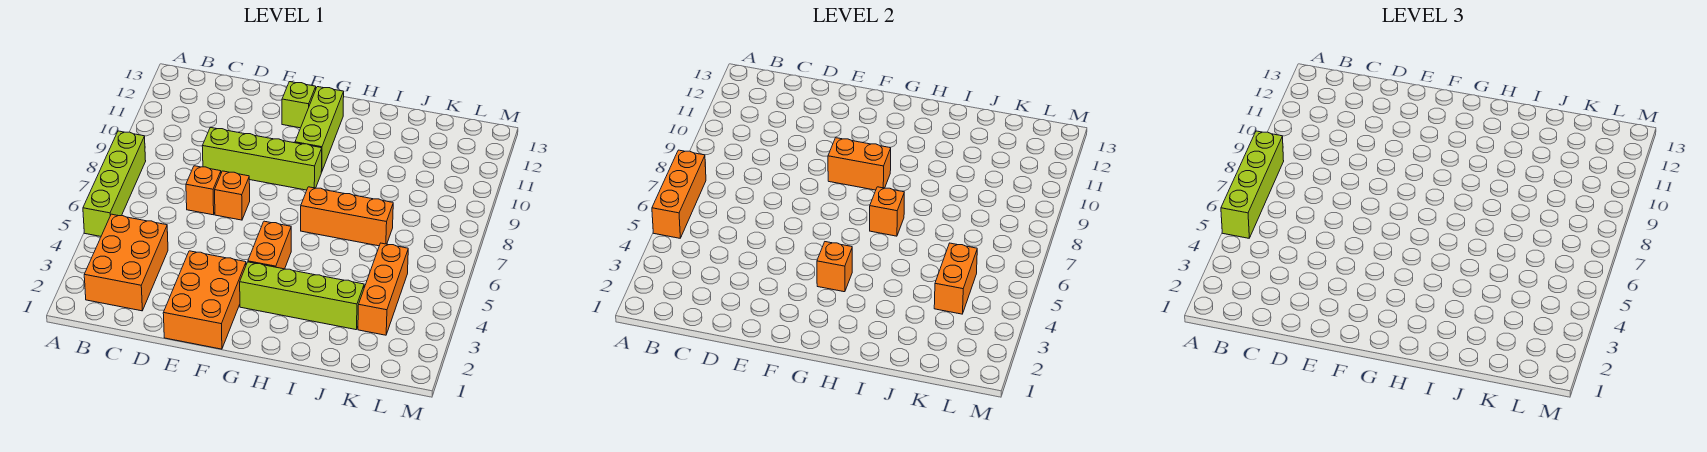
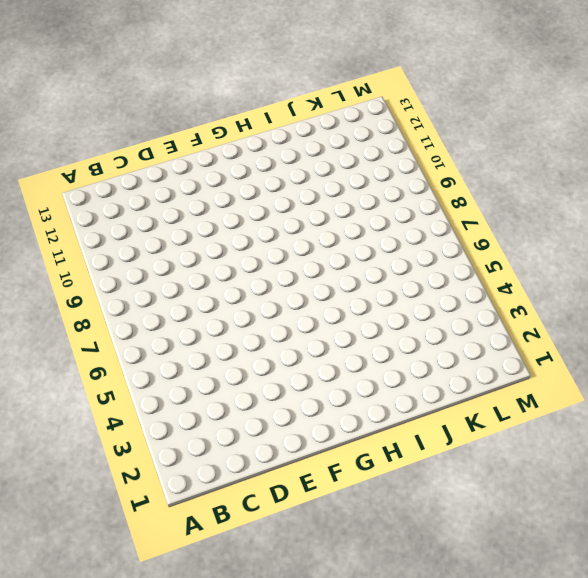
none -> lime brick A5:A8 level 1
none -> orange brick B2:C4 level 1
none -> orange brick D7 level 1

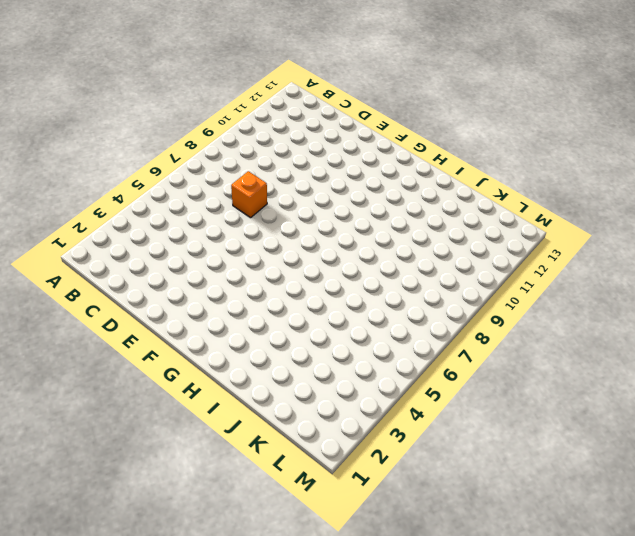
none -> lime brick A5:A8 level 1
none -> orange brick B2:C4 level 1
none -> lime brick D9:G9 level 1

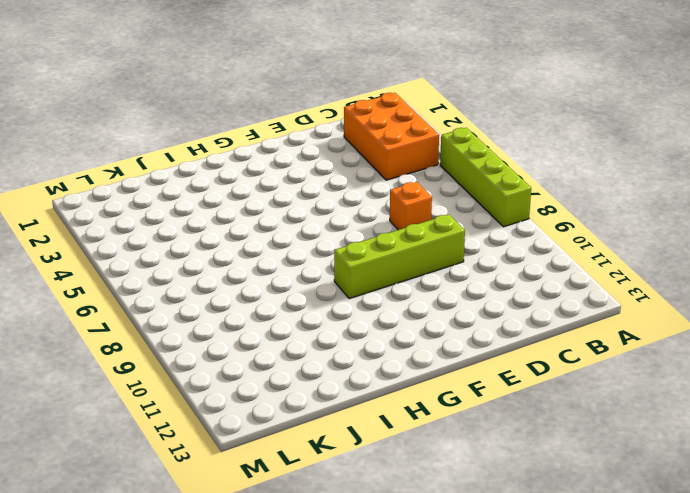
none -> orange brick E1:F3 level 1
none -> orange brick E7 level 1
none -> lime brick F12 level 1

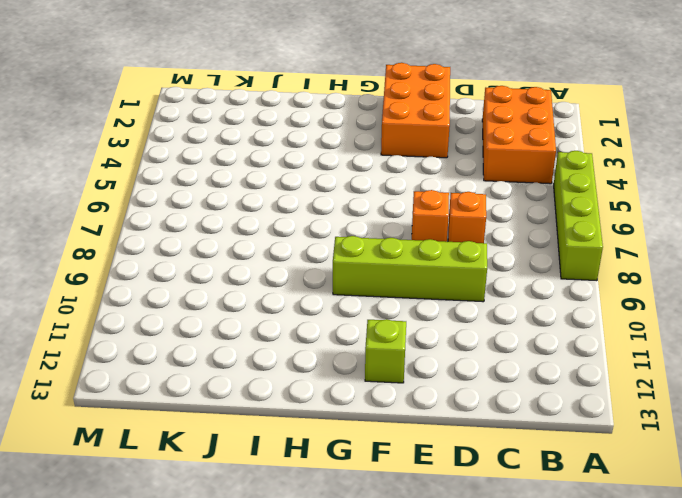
none -> lime brick G3:J3 level 1
none -> orange brick G4:G5 level 1
none -> lime brick G10:G12 level 1

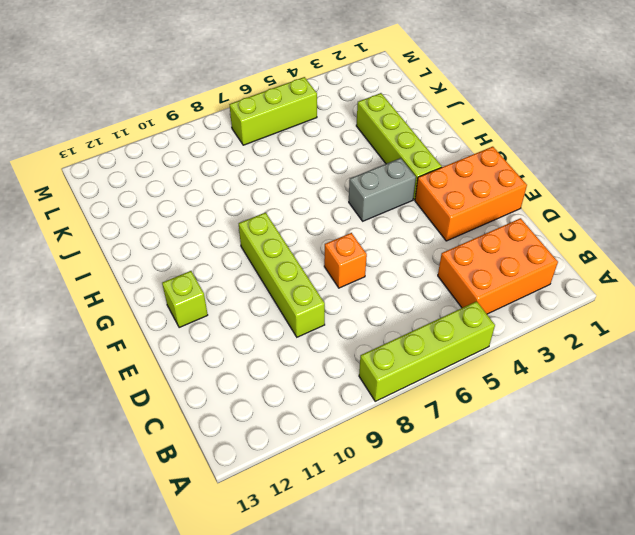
grey brick G4:G5 level 1 -> orange brick G4:G5 level 1
lime brick L5:L7 level 1 -> lime brick G10:G12 level 1
none -> orange brick D7 level 1
none -> orange brick H7:J7 level 1
none -> orange brick K3:K5 level 1

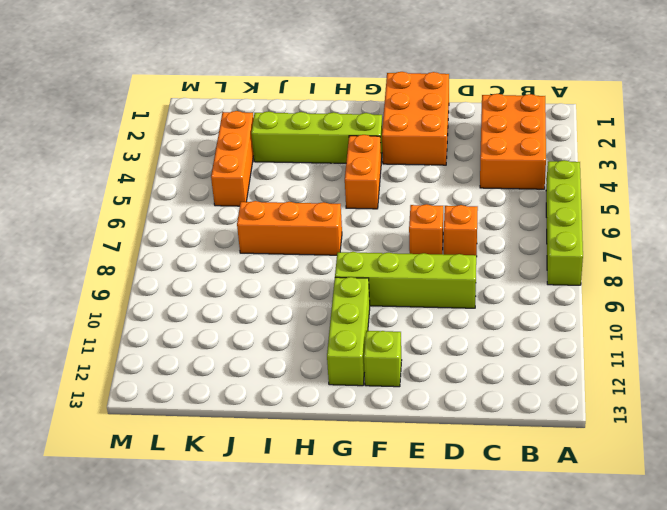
none -> orange brick A5:A7 level 2
none -> orange brick F9:G9 level 2
none -> orange brick G4 level 2

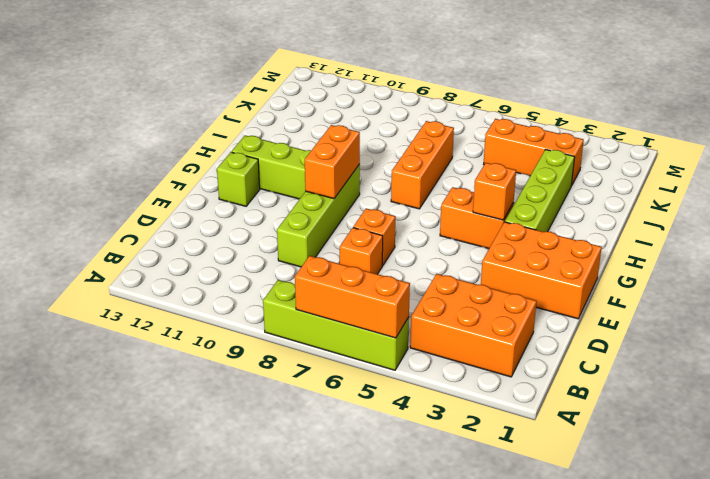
none -> orange brick H7 level 2
none -> orange brick K4:K5 level 2
none -> lime brick A5:A8 level 3

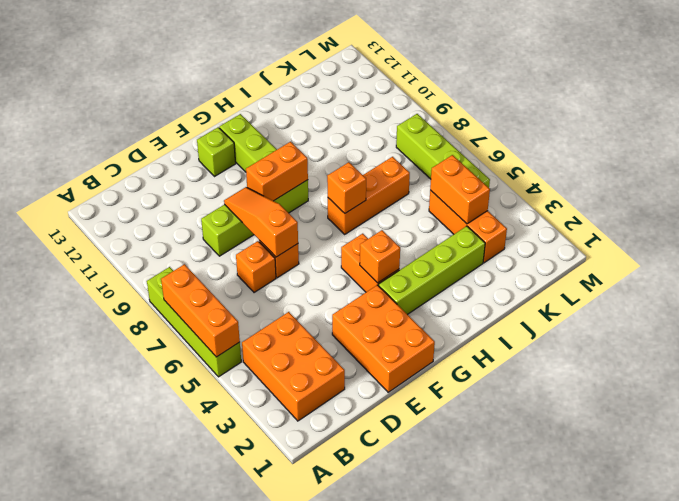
orange slope E7:E9 level 2 top 7 -> none
lime brick L5:L8 level 1 -> lime brick A5:A8 level 3

